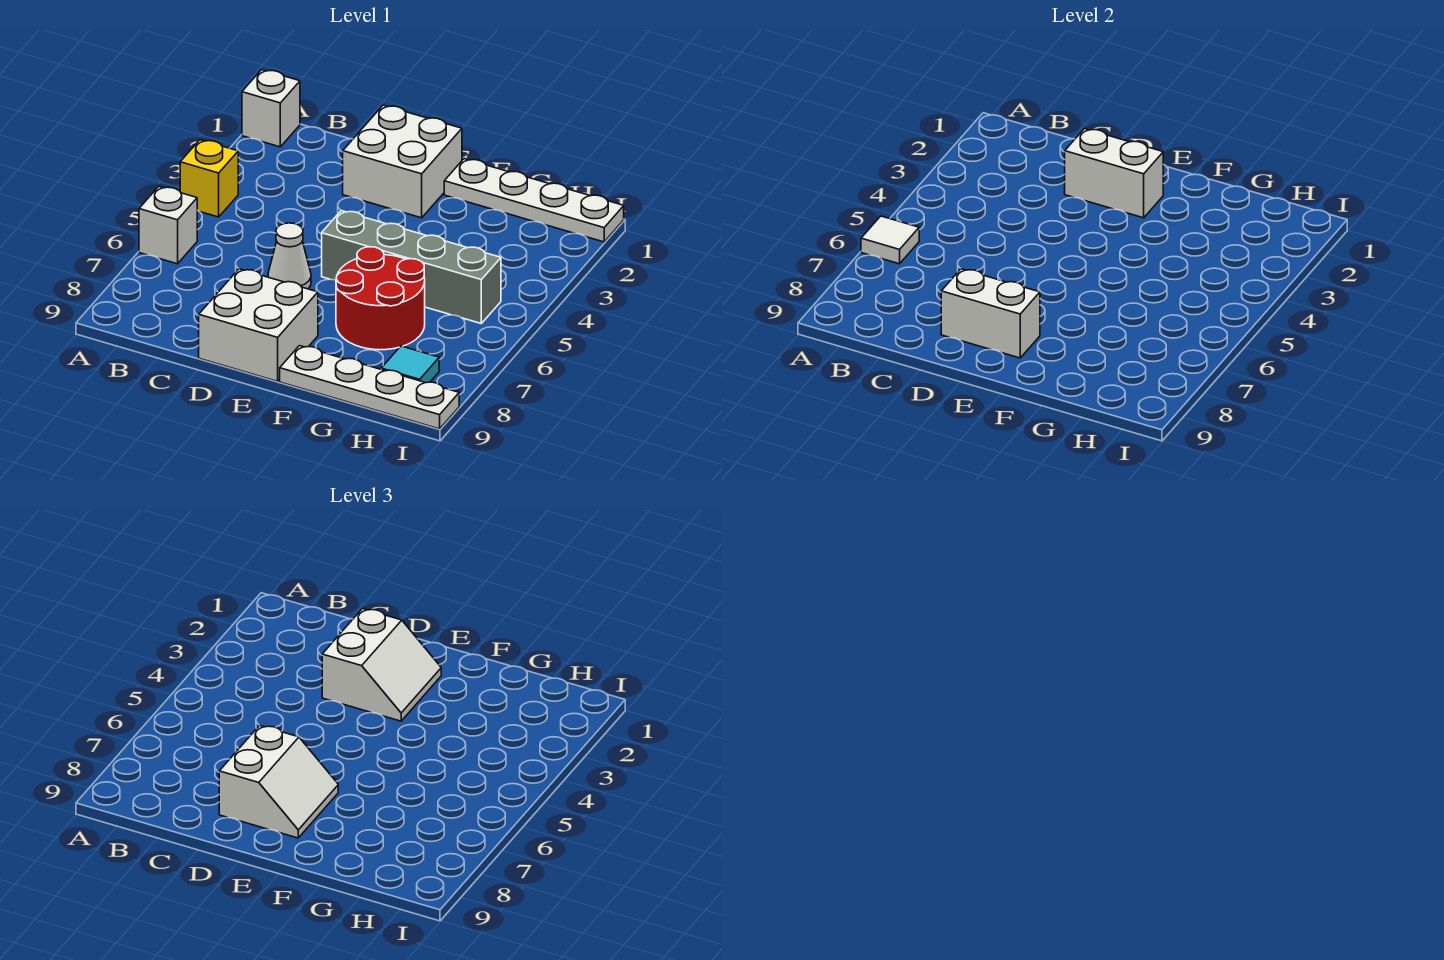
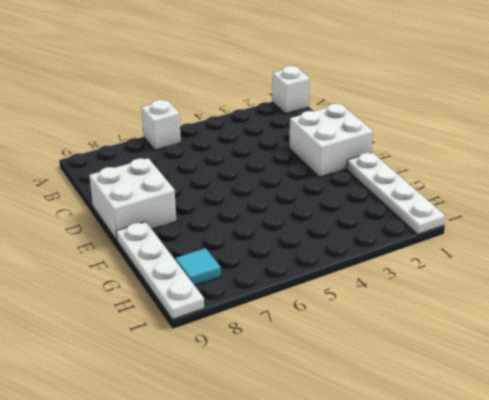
none -> yellow brick A4 level 1
none -> white cone D6 level 1
none -> grey brick E5:H5 level 1

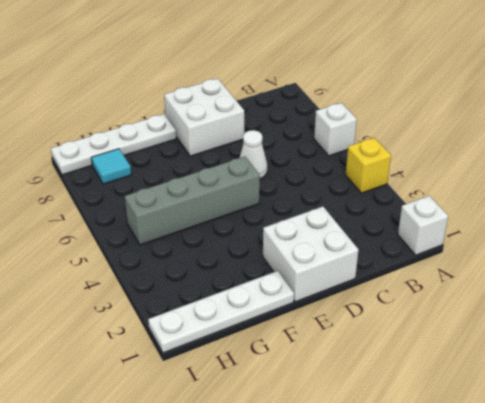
none -> red round brick F6:G7 level 1
none -> white tile A6 level 2
none -> white brick D2:E2 level 2

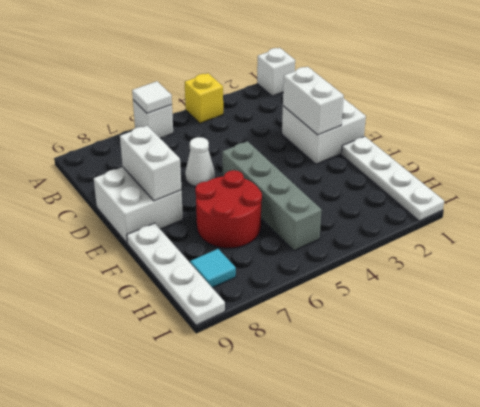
none -> white slope D2:E3 level 3 top D
none -> white slope D7:E8 level 3 top D

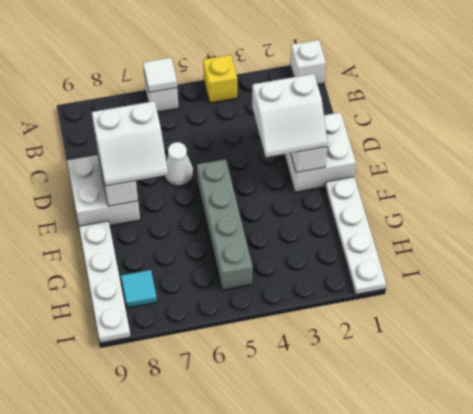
none -> red round brick F6:G7 level 1

